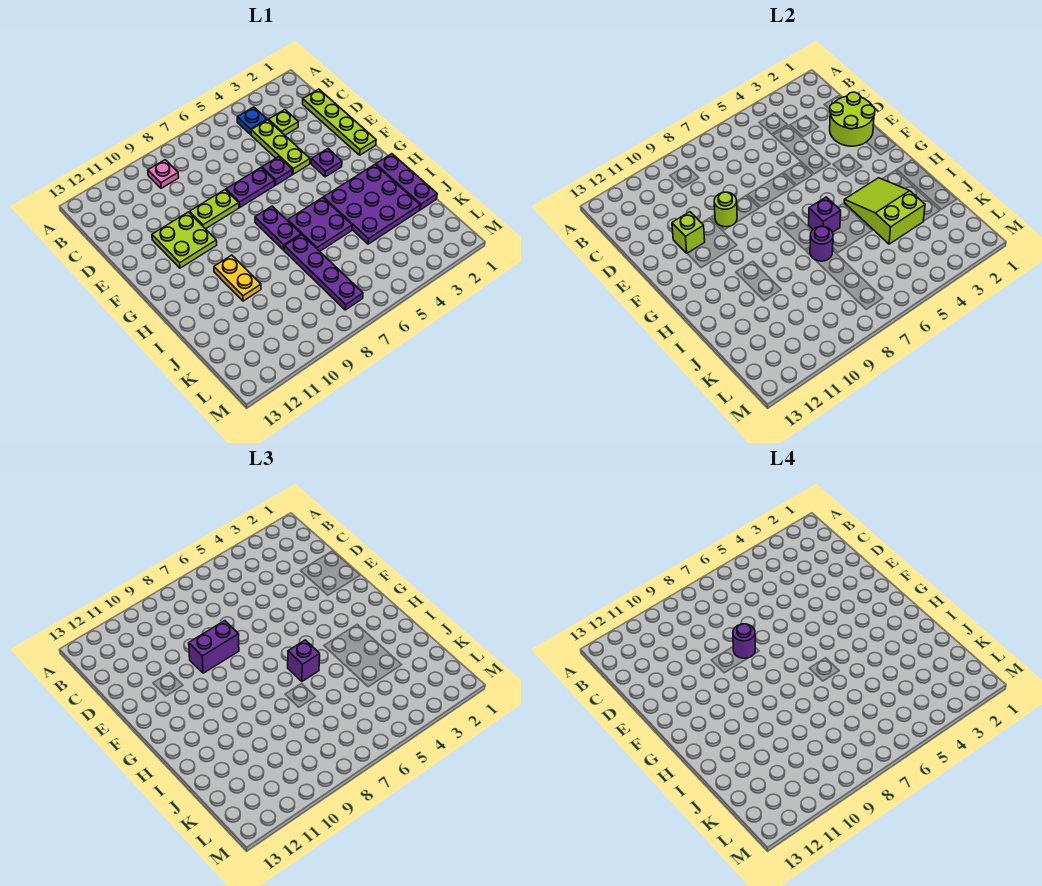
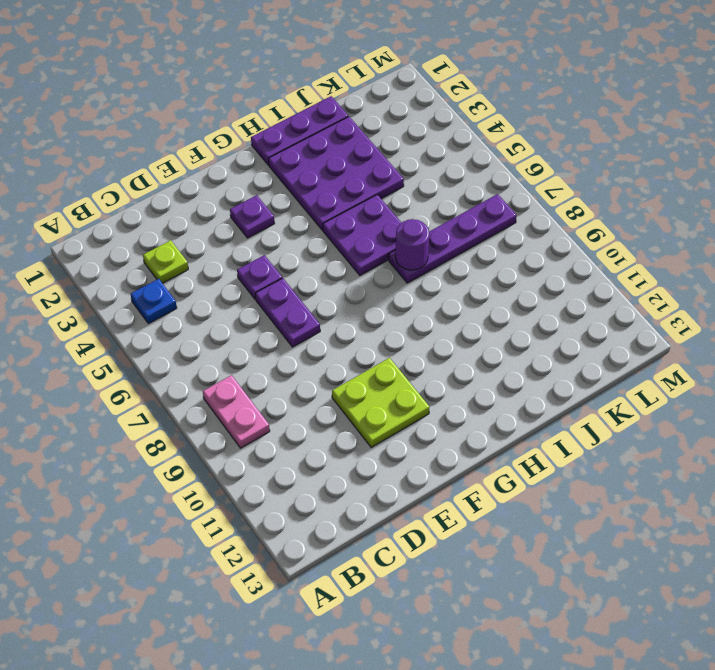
pink plate B8:B9 level 1 -> pink plate B9 level 1
none -> lime plate C1:F1 level 1
none -> lime plate C4:E4 level 1
none -> lime plate E8:E9 level 1

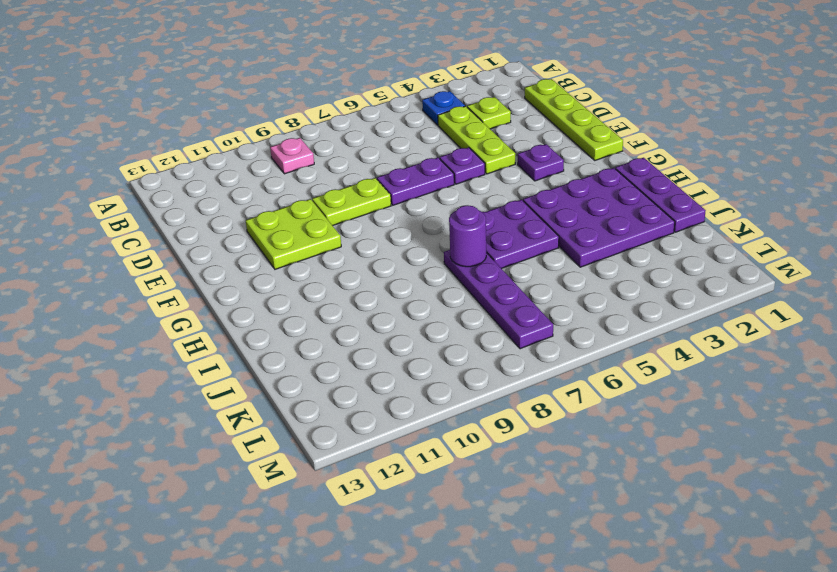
none -> purple plate G7:H7 level 1
none -> yellow plate H10:I10 level 1
none -> lime round brick D1:E2 level 2

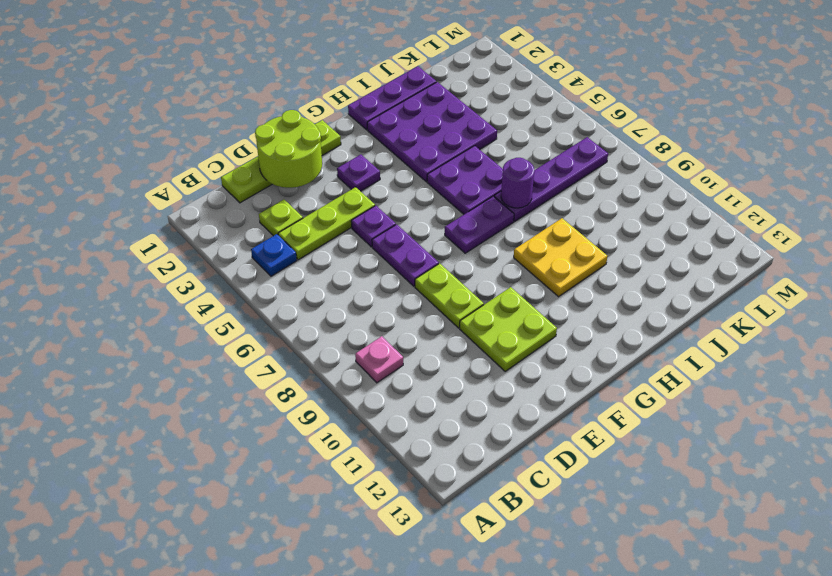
yellow plate H9:I10 level 1 -> yellow plate H10:I10 level 1
none -> lime round brick E9 level 2
none -> lime brick E11 level 2
none -> lime slope H3:J4 level 2 top J

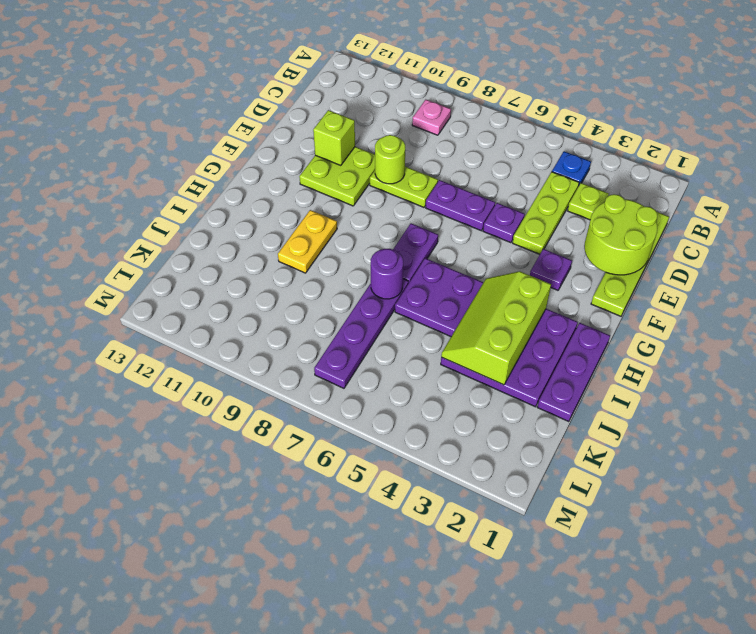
lime slope H3:J4 level 2 top 3 -> lime slope H3:J4 level 2 top J
none -> purple brick H6 level 2
none -> purple brick E8:E9 level 3
none -> purple brick H6 level 3

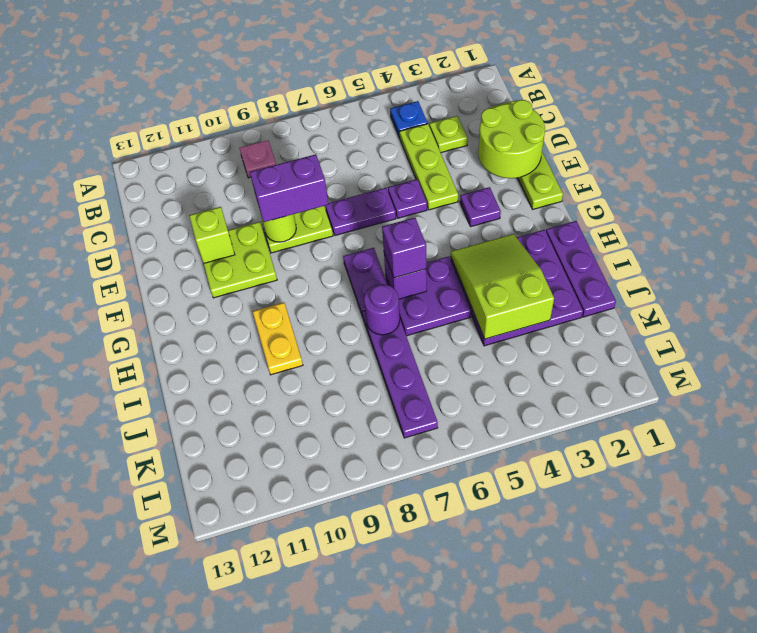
none -> purple round brick E8 level 4

